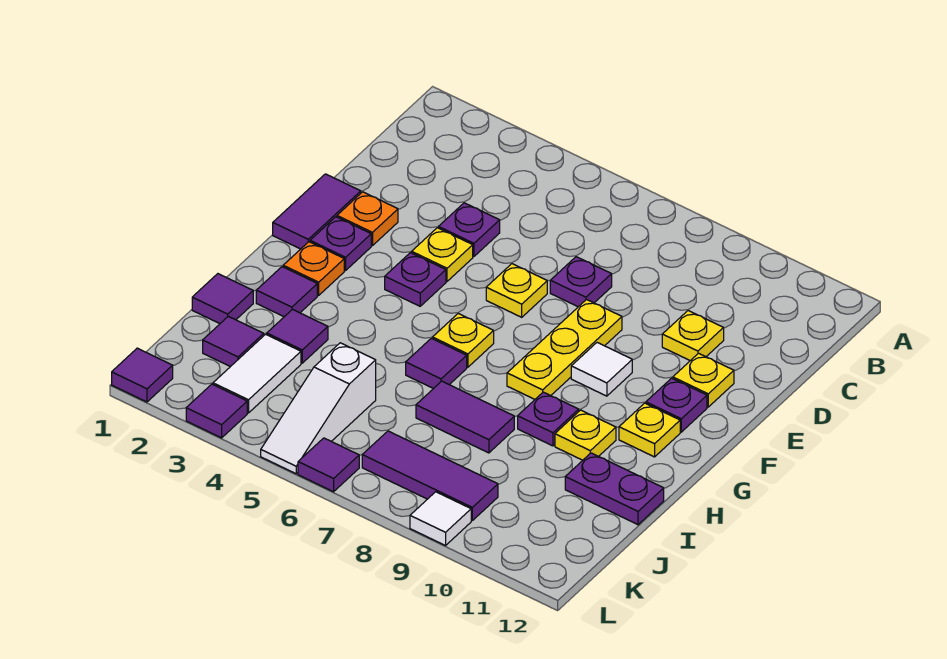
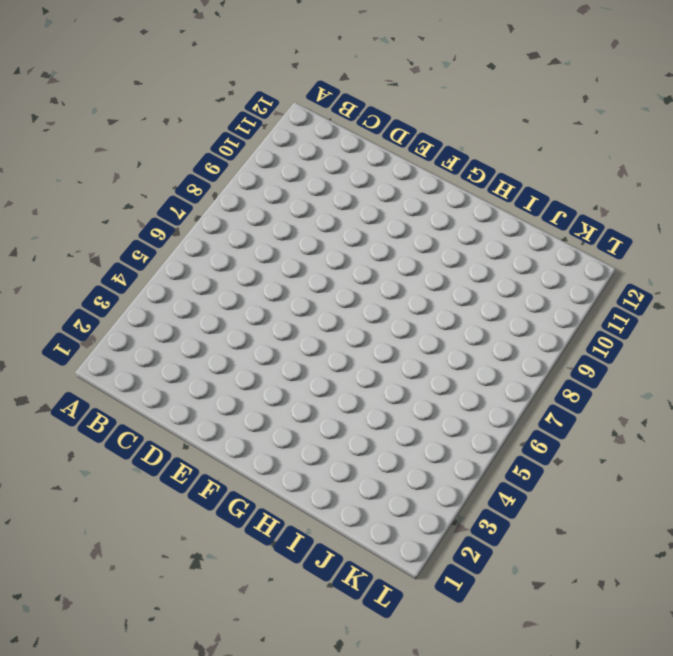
none -> purple plate D4 level 1
none -> purple plate D7 level 1
none -> yellow plate D10 level 1
none -> purple tile E1:F1 level 1

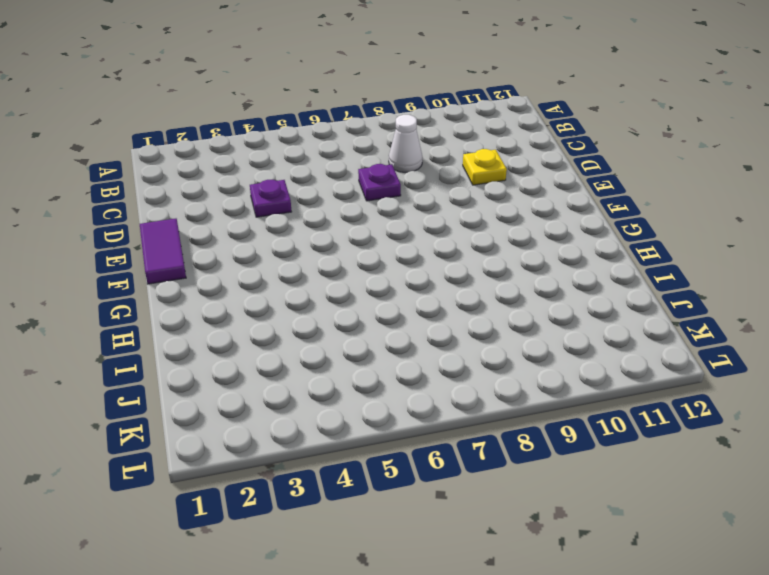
white cone C8 level 1 -> none
none -> orange plate E2 level 1
none -> yellow plate E4 level 1
none -> yellow plate E6 level 1
none -> yellow plate E8:G8 level 1

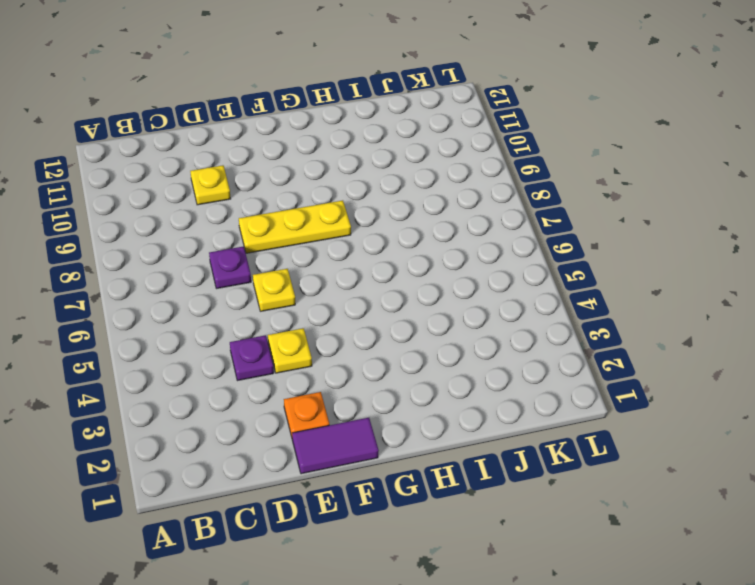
none -> yellow plate E11 level 1
none -> purple plate F2 level 1
none -> purple plate F4 level 1
none -> white tile F9 level 1

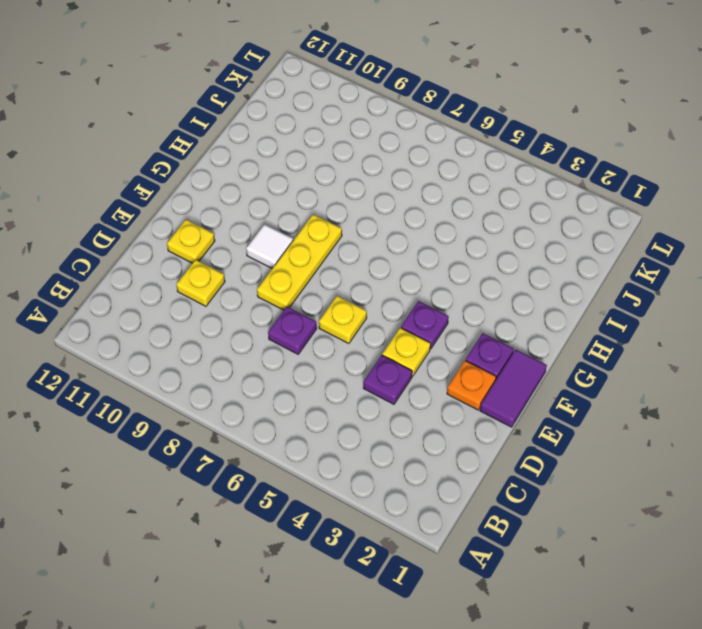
none -> purple plate F11 level 1
none -> orange plate G2 level 1
none -> yellow plate G6 level 1
none -> yellow plate G11 level 1

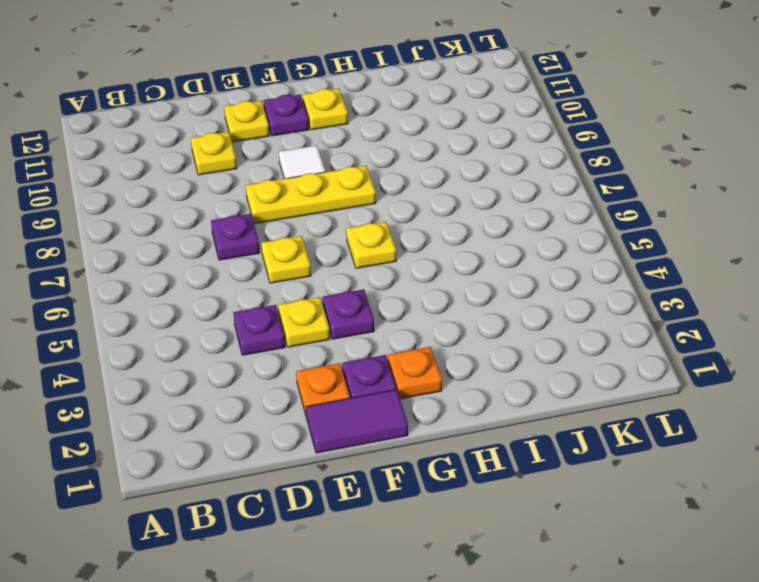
none -> purple tile H2 level 1
none -> purple tile H6 level 1
none -> purple plate H9 level 1
none -> yellow plate H10 level 1

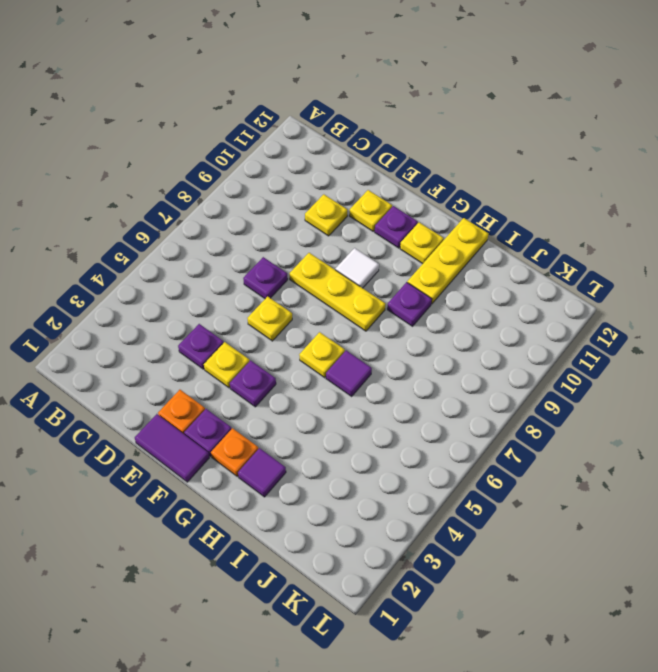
yellow plate H10:H12 level 1 -> yellow plate H10 level 1
none -> purple tile I1 level 1
none -> purple tile I3 level 1
none -> purple tile I7:I8 level 1
none -> purple plate I11:I12 level 1

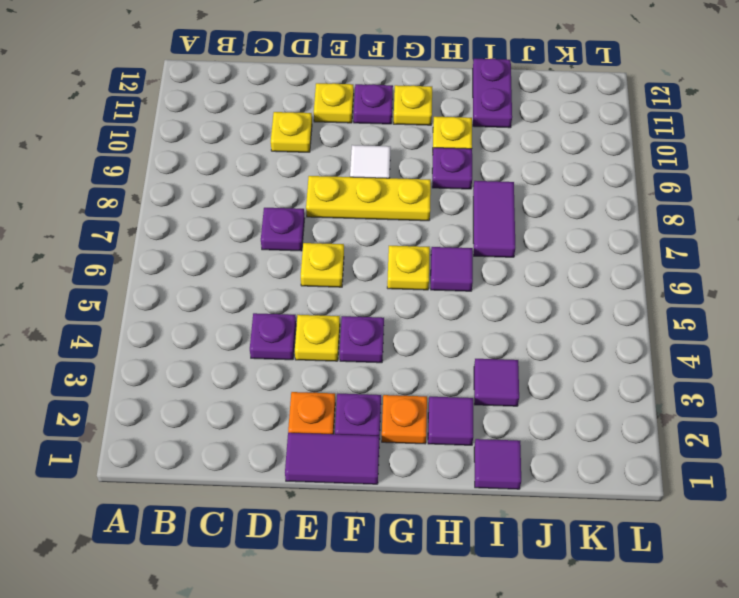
none -> purple tile J2 level 1
none -> white tile J3:K3 level 1
none -> white slope J5:L5 level 1 top J
none -> purple tile K7:K9 level 1

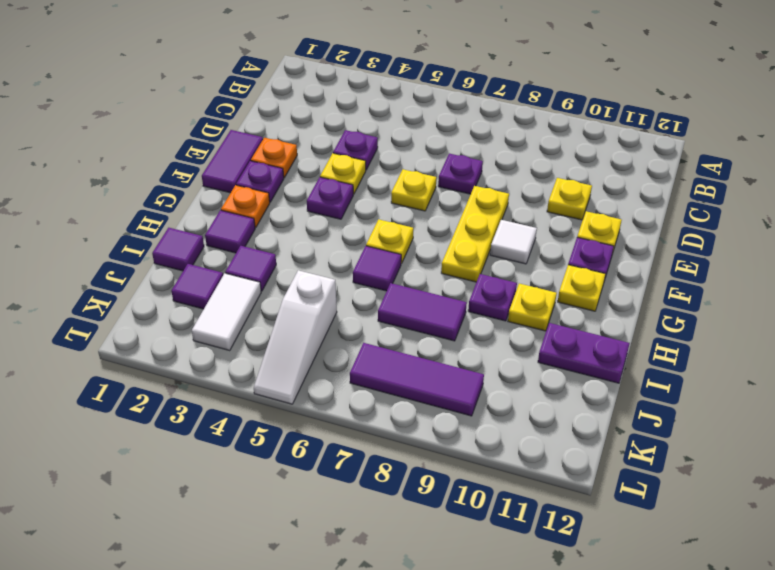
none -> purple tile L1 level 1
none -> purple tile L3 level 1
none -> purple tile L6 level 1
none -> white tile L9 level 1

